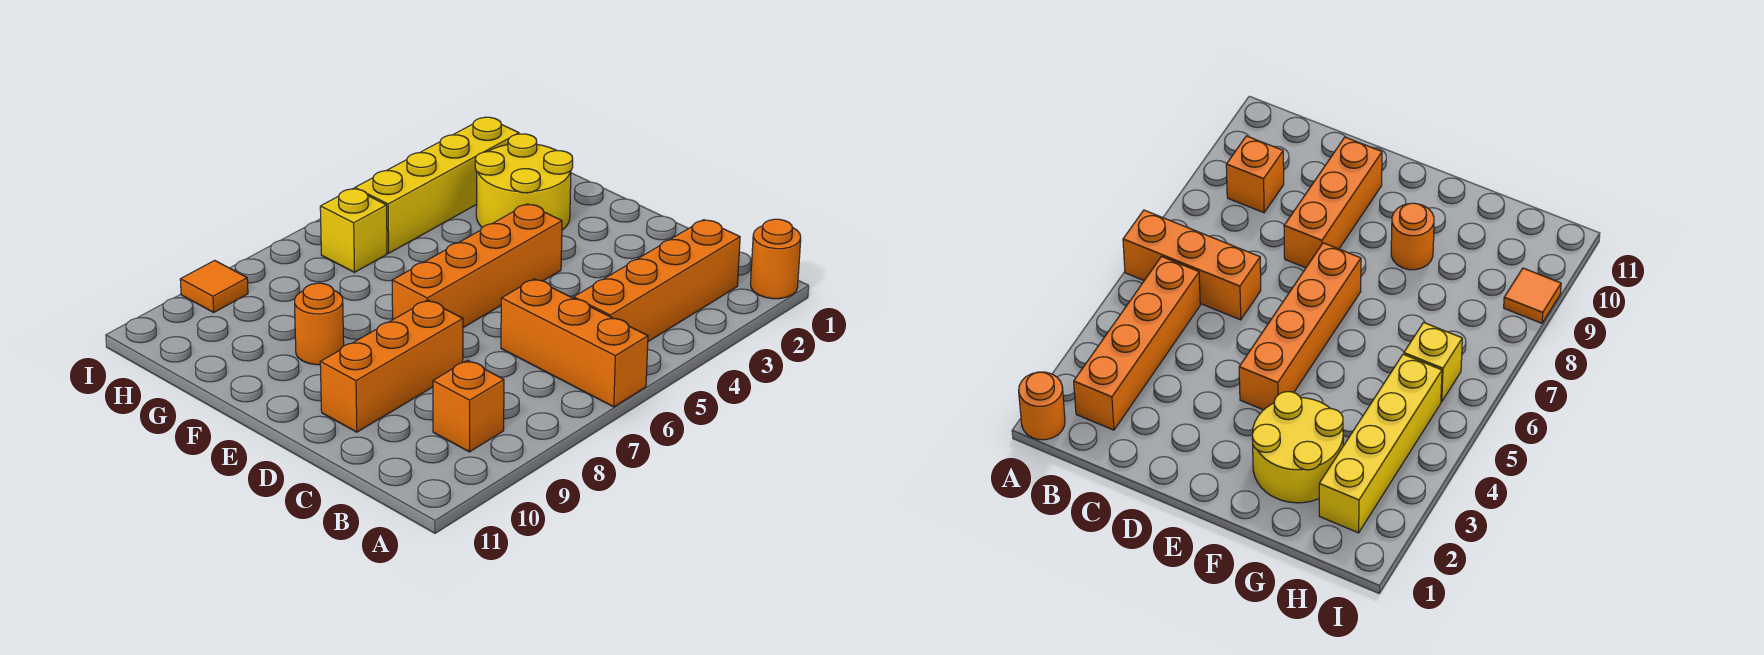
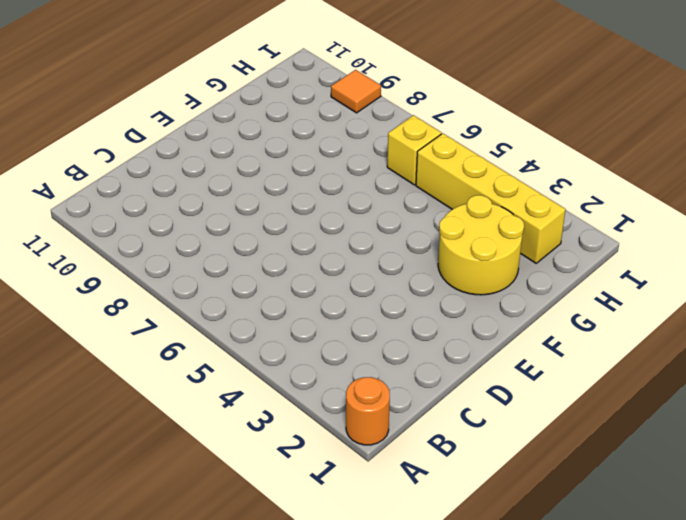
none -> orange brick A6:C6 level 1
none -> orange brick B2:B5 level 1

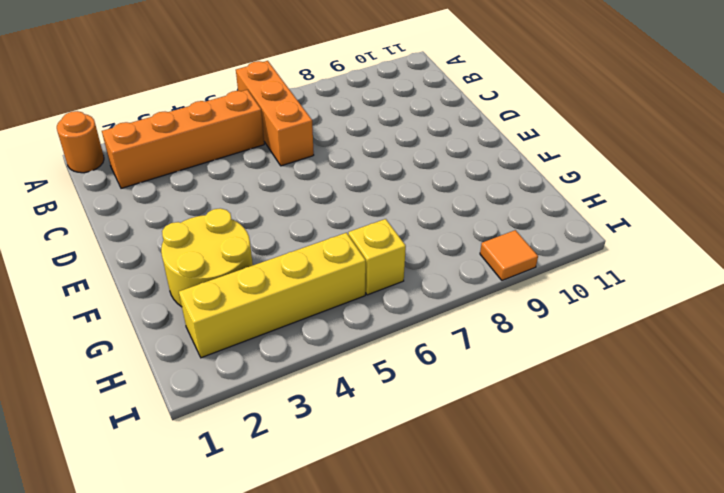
none -> orange brick B9 level 1
none -> orange brick D8:D10 level 1

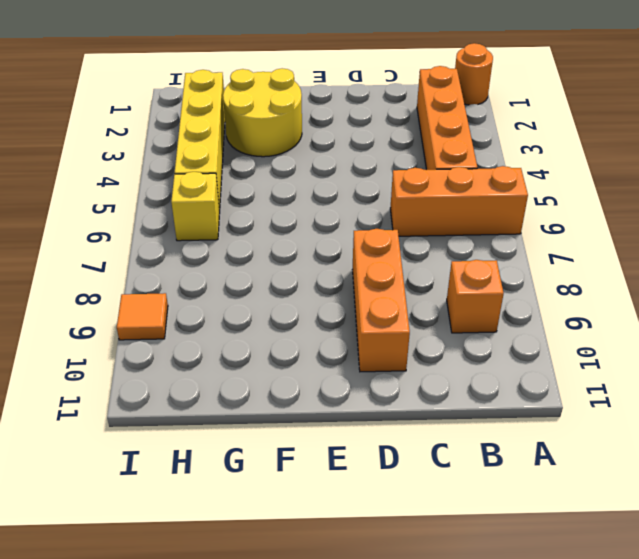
none -> orange brick E4:E7 level 1
none -> orange round brick F9 level 1

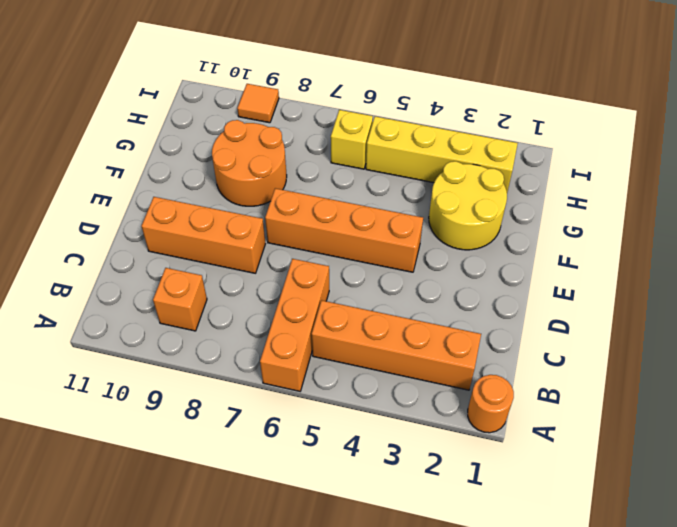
orange round brick F8:G9 level 1 -> orange round brick F9 level 1

